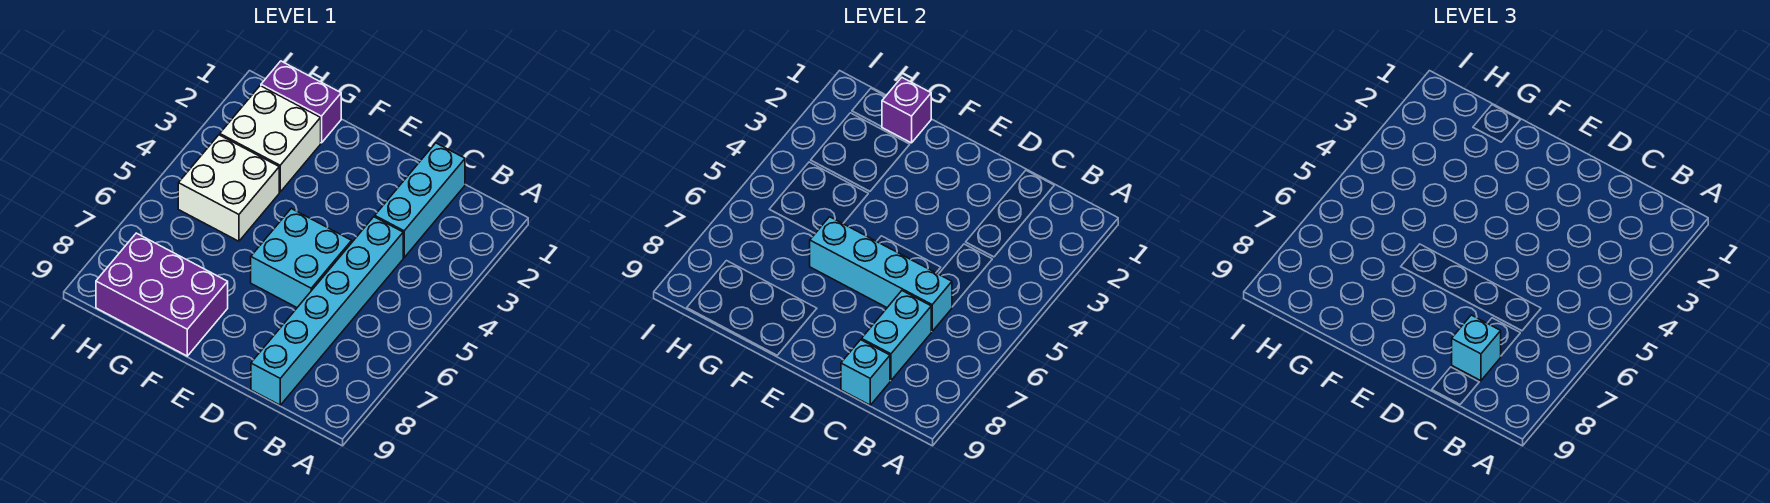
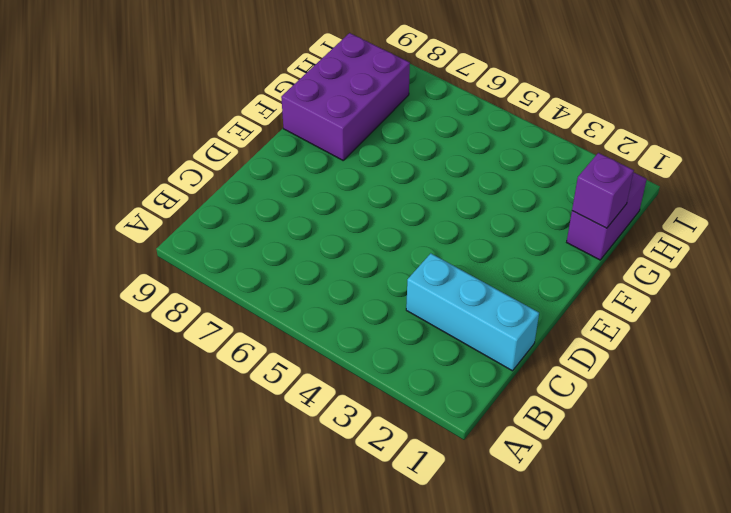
none -> cyan brick C4:C9 level 1
none -> cyan brick D5:E6 level 1
none -> white brick G2:H3 level 1

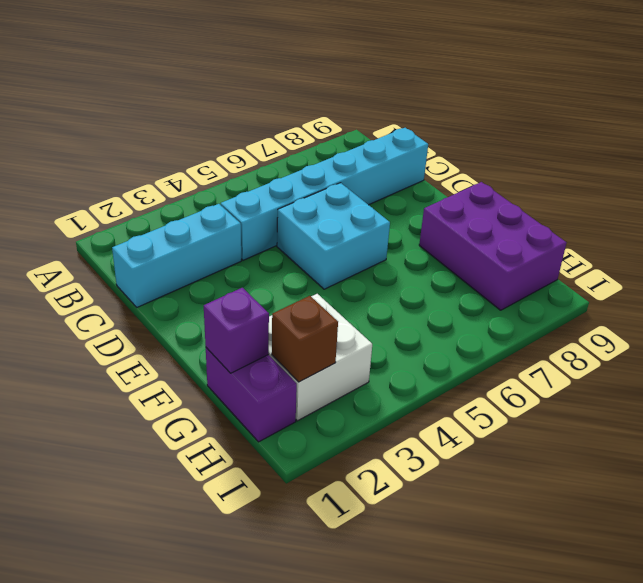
brown brick H2 level 2 -> none
none -> white brick G4:H5 level 1
none -> cyan brick C6:F6 level 2
none -> cyan brick C7:C8 level 2

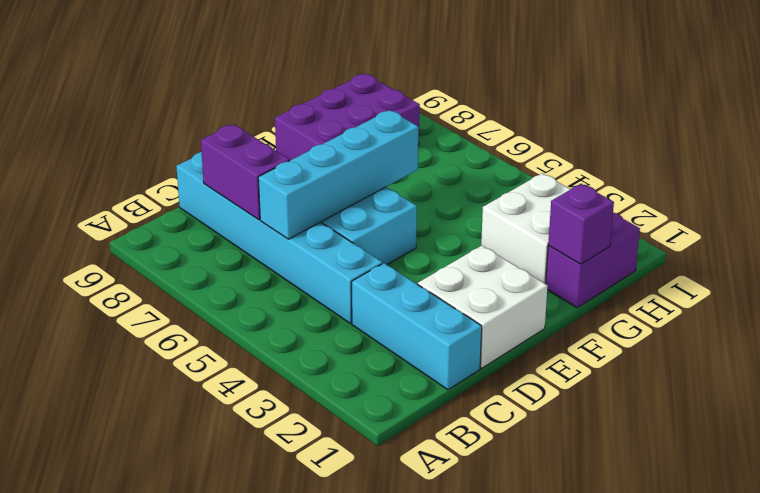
purple brick C7:C8 level 2 -> cyan brick C7:C8 level 2
white brick D1:E2 level 1 -> white brick G4:H5 level 1
none -> cyan brick C9 level 2
none -> cyan brick C8 level 3

